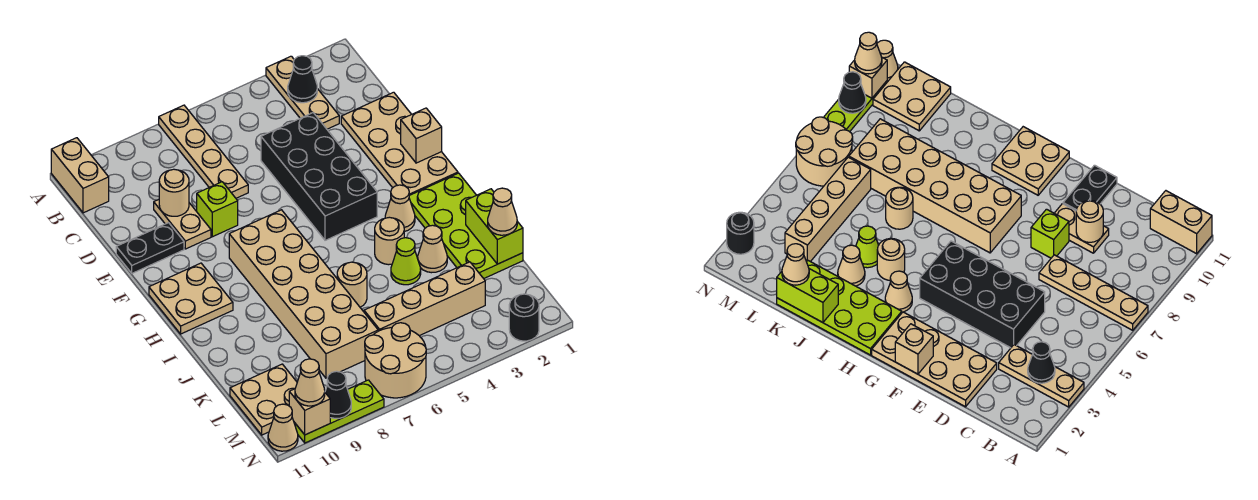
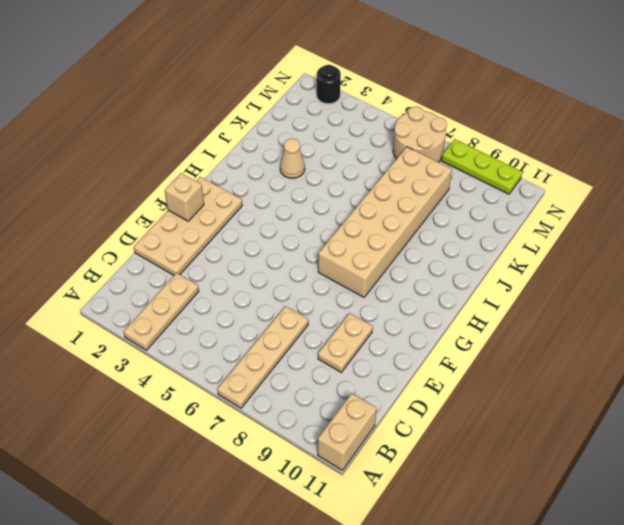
none -> black brick D4:G5 level 1
none -> lime brick E8 level 1
none -> black plate E10:E11 level 1
none -> tan plate G10:H11 level 1

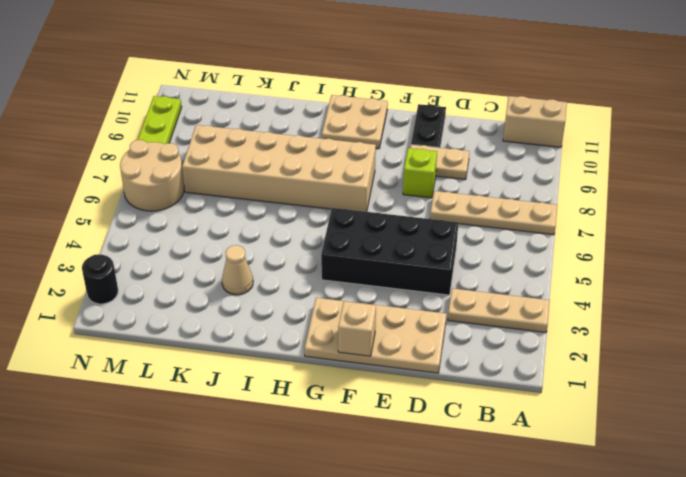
none -> lime plate H1:K2 level 1
none -> tan cone H3 level 1
none -> tan round brick I4 level 1
none -> lime cone J4 level 1

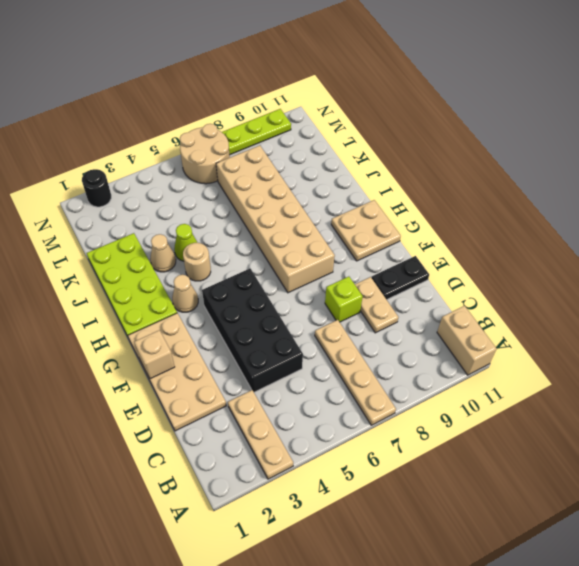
none -> tan round brick J6 level 1
none -> tan brick L3:L6 level 1
none -> tan plate L10:M11 level 1
none -> tan cone N11 level 1

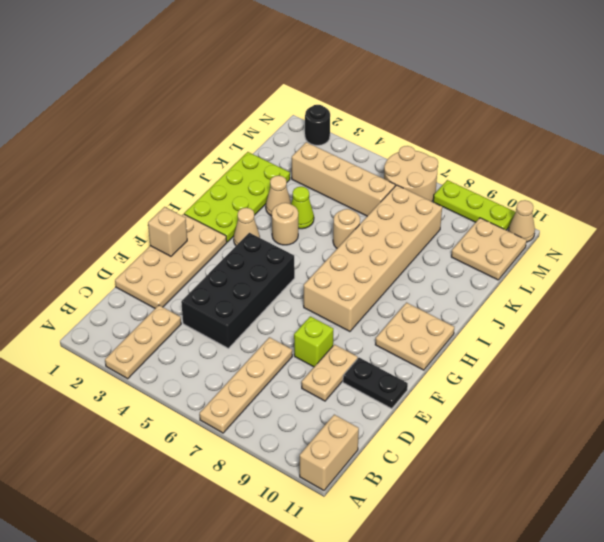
none -> black cone B3 level 2
none -> tan round brick D9 level 2
none -> lime brick J1:K1 level 2
none -> black cone N9 level 2

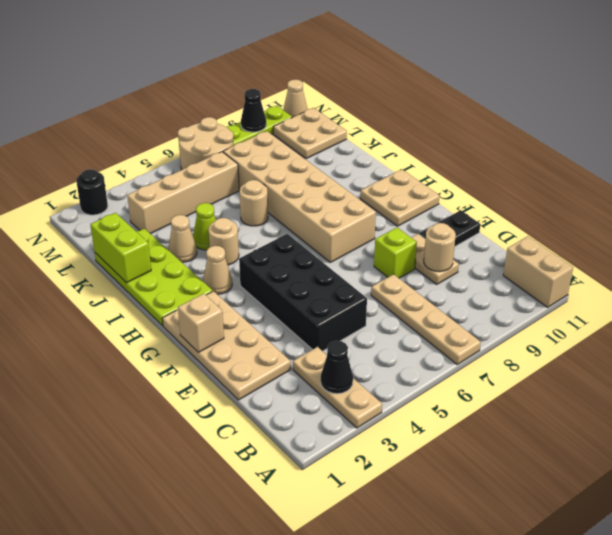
none -> tan brick N10 level 2
none -> tan cone K1 level 3
none -> tan cone N10 level 3

